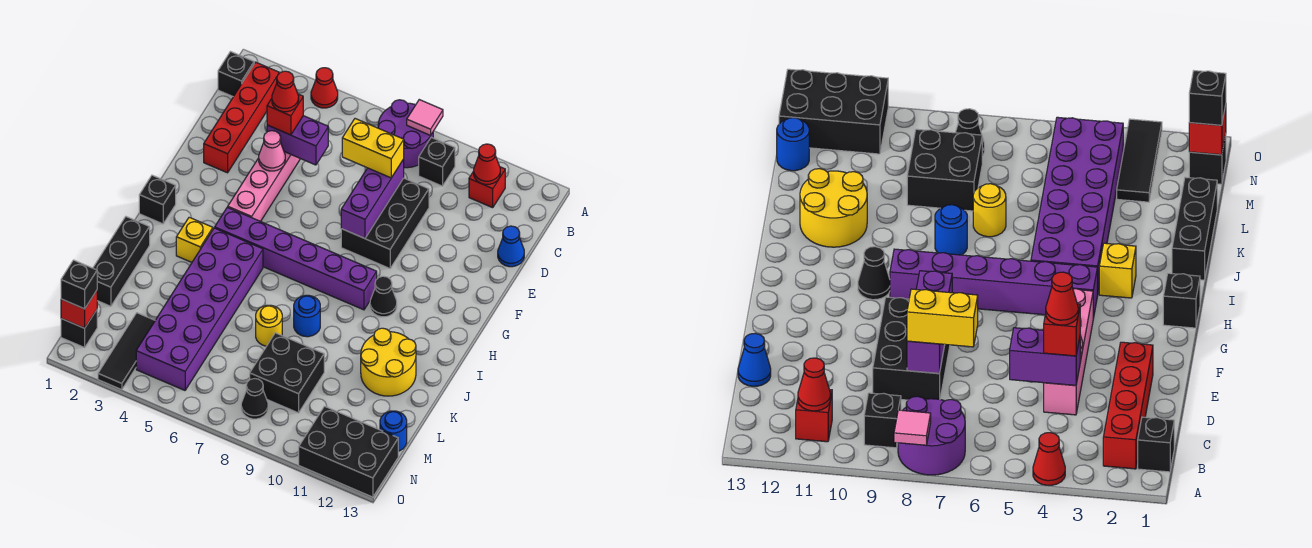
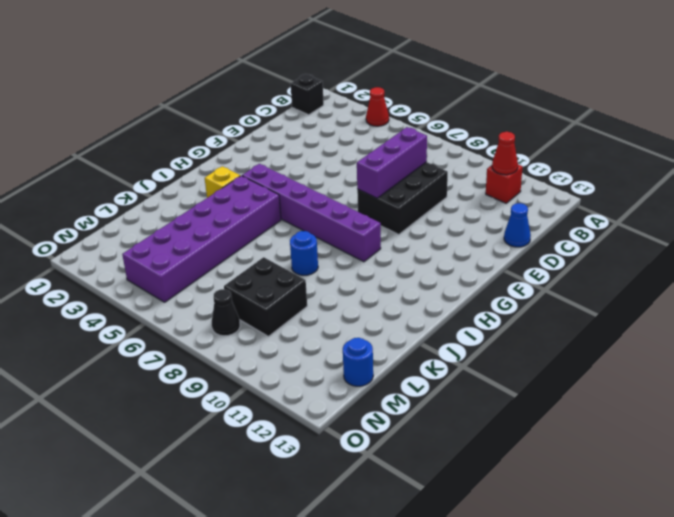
none -> purple round brick A7:B8 level 1
none -> red brick B2:E2 level 1
none -> black brick B9 level 1
none -> pink brick D4:G4 level 1

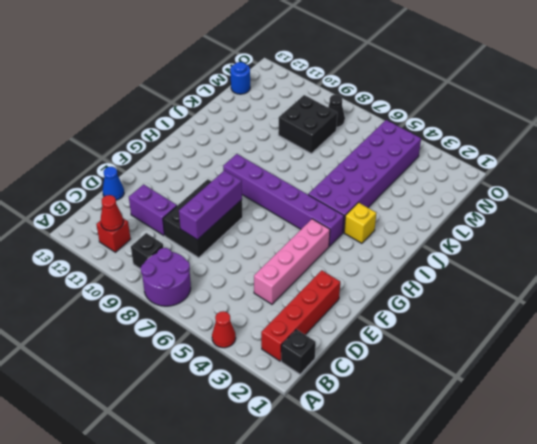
purple brick D10:D11 level 1 -> purple brick D4:D5 level 2
none -> black brick H1 level 1
none -> black cone H10 level 1
none -> black brick J1:L1 level 1
none -> blue round brick J8 level 1

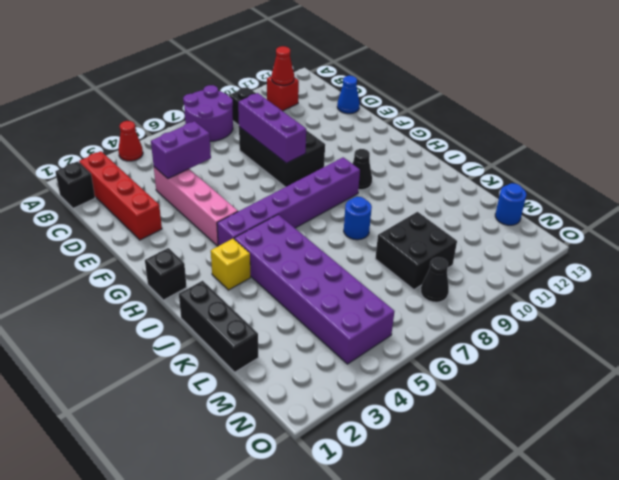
none -> yellow round brick J11:K12 level 1
none -> yellow round brick K7 level 1
none -> black tile M3:O3 level 1
none -> black brick N1 level 1

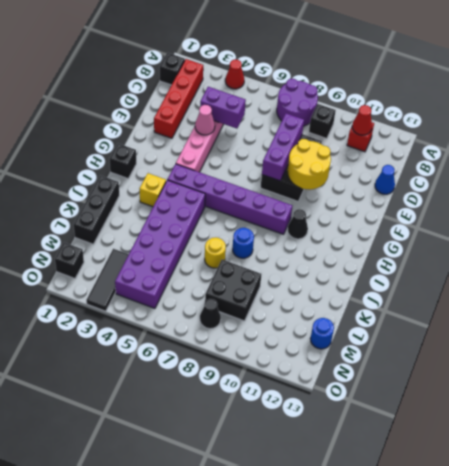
yellow round brick E9:F10 level 2 -> yellow round brick J11:K12 level 1
none -> black brick N11:O13 level 1
none -> pink tile A8 level 2
none -> red brick N1 level 2
none -> red brick D4 level 3

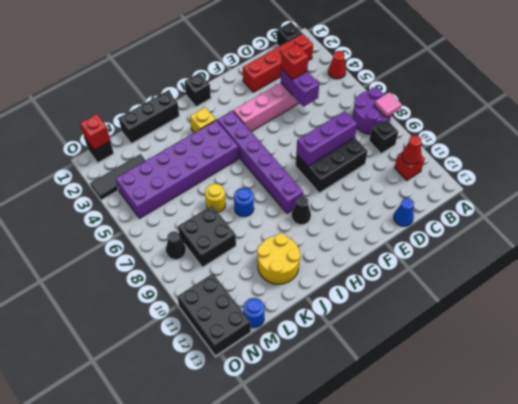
none -> pink cone E4 level 2
none -> yellow brick D7:D8 level 3
none -> black brick N1 level 3
none -> red cone D4 level 4

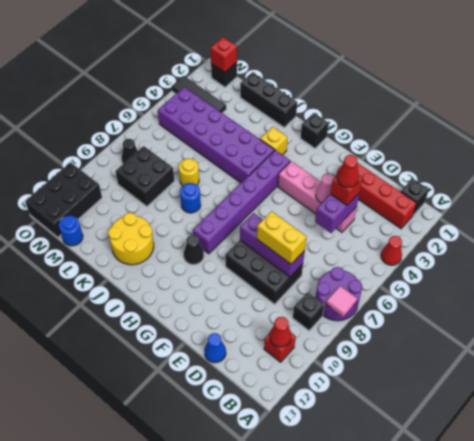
yellow brick D8:E8 level 3 -> yellow brick D7:D8 level 3
none -> black brick N1 level 3

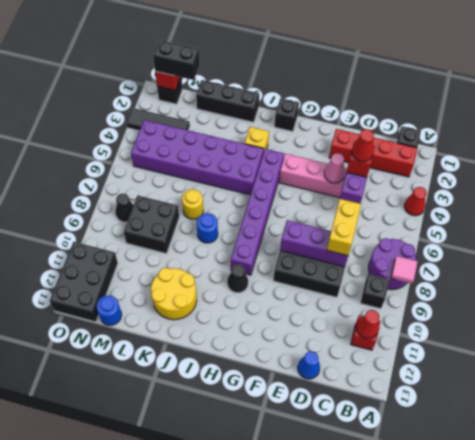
black brick M1:N1 level 3 -> black brick N1 level 3

